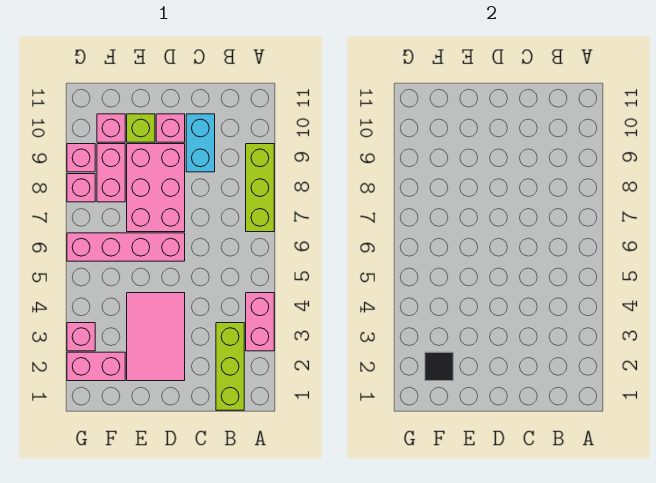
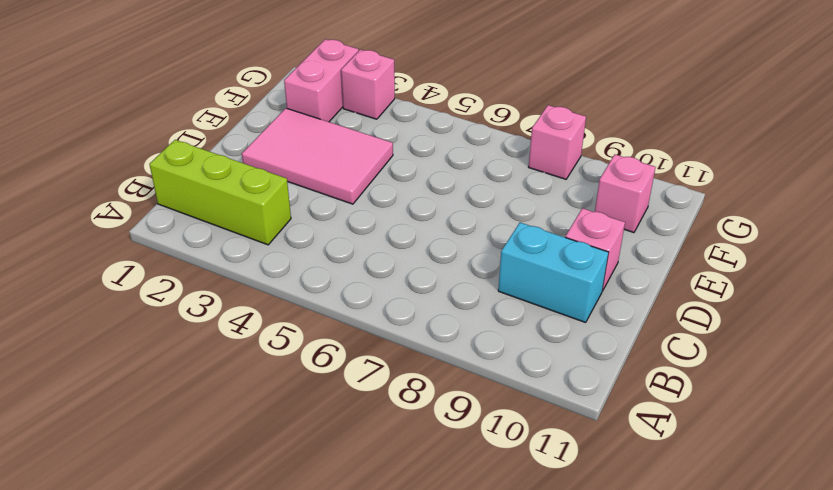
none -> pink brick A3:A4 level 1
none -> lime brick A7:A9 level 1
none -> pink brick D6:G6 level 1

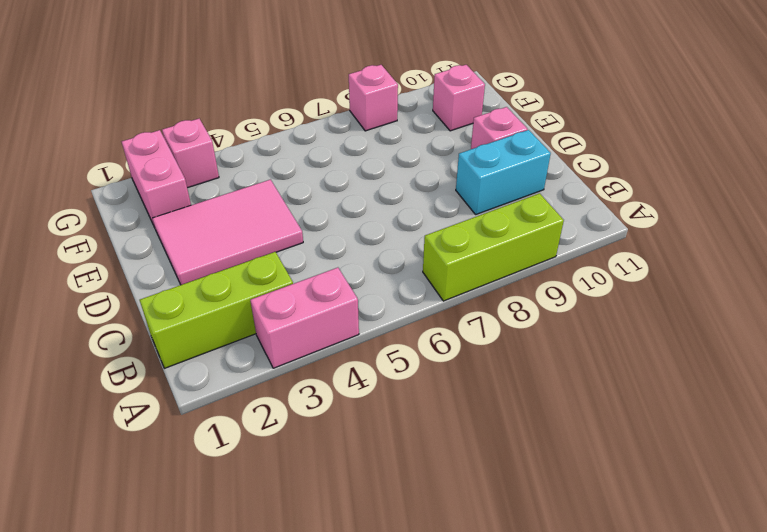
none -> pink brick D6:G6 level 1
none -> pink brick D7:E9 level 1
none -> lime brick E10 level 1

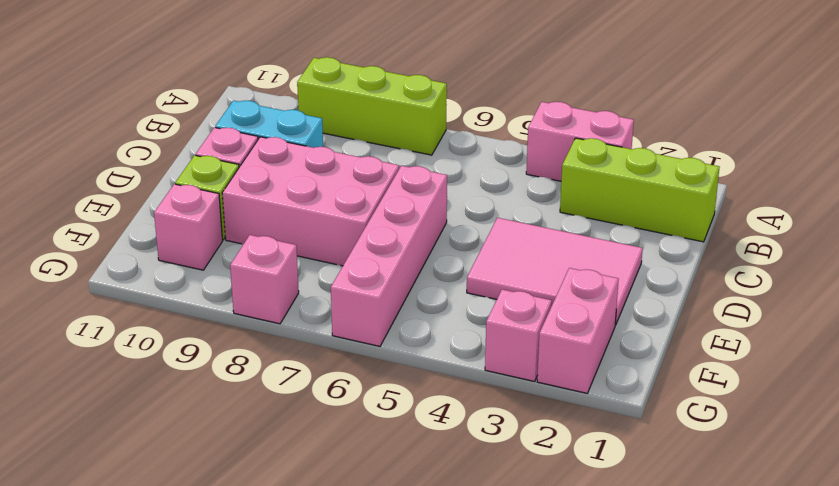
none -> pink brick F8:F9 level 1
none -> pink brick G9 level 1
none -> black tile F2 level 2

